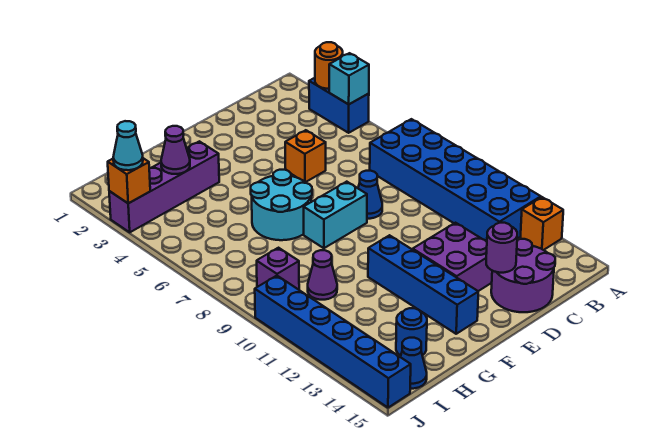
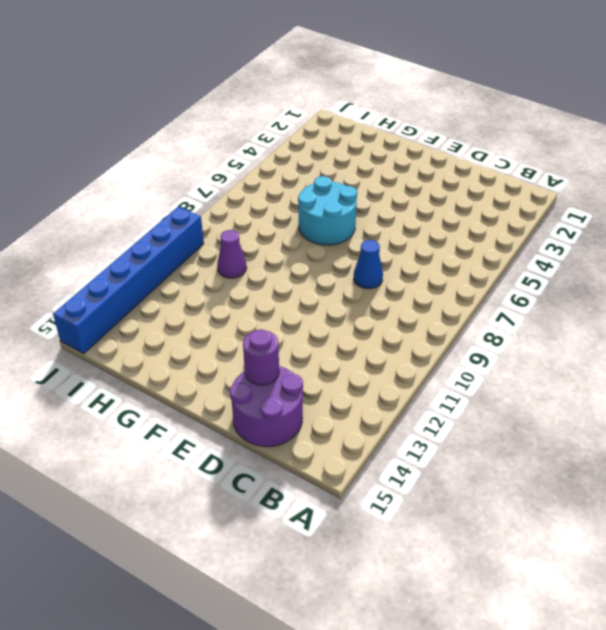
none -> blue brick A3:A4 level 1
none -> blue brick A7:B12 level 1
none -> orange brick A13 level 1

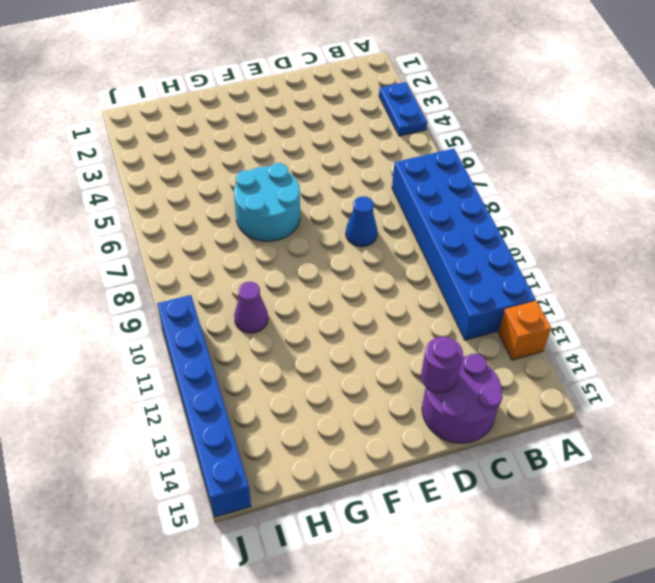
blue plate A3:A4 level 1 -> blue brick A3:A4 level 1
none -> orange brick D5 level 1
none -> purple brick D12:E13 level 1
none -> cyan brick E8:F8 level 1

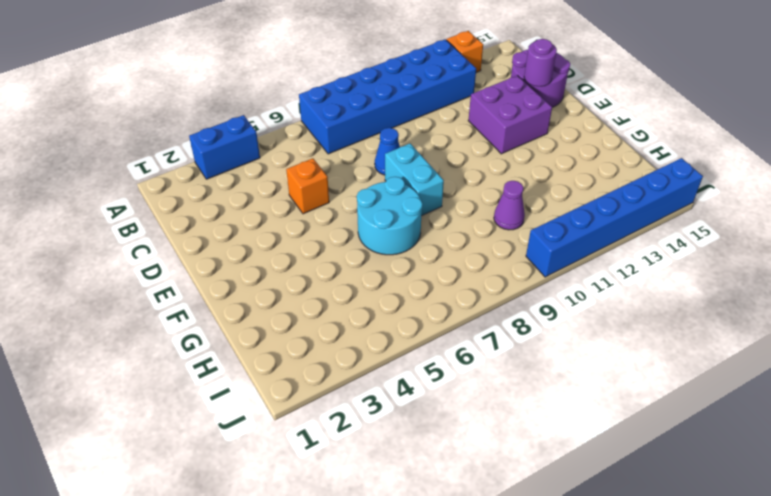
none -> blue brick F11:F14 level 1
none -> purple brick G3:J3 level 1
none -> blue round brick H14 level 1

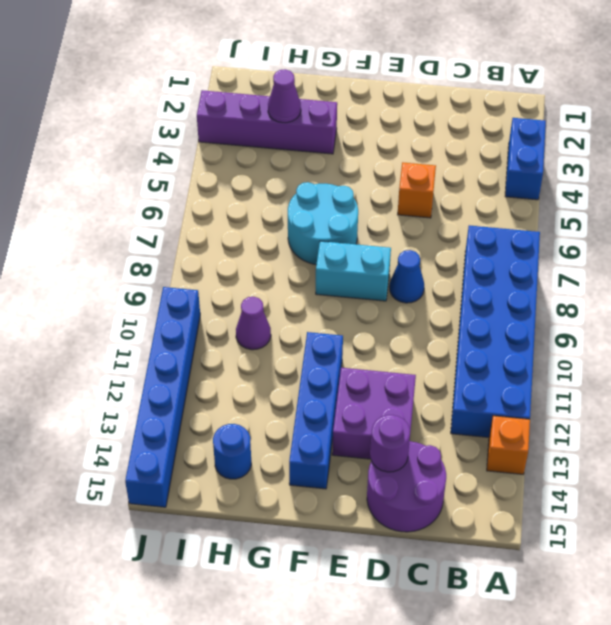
none -> purple brick I9 level 1
none -> blue cone I15 level 1
none -> orange round brick A3 level 2

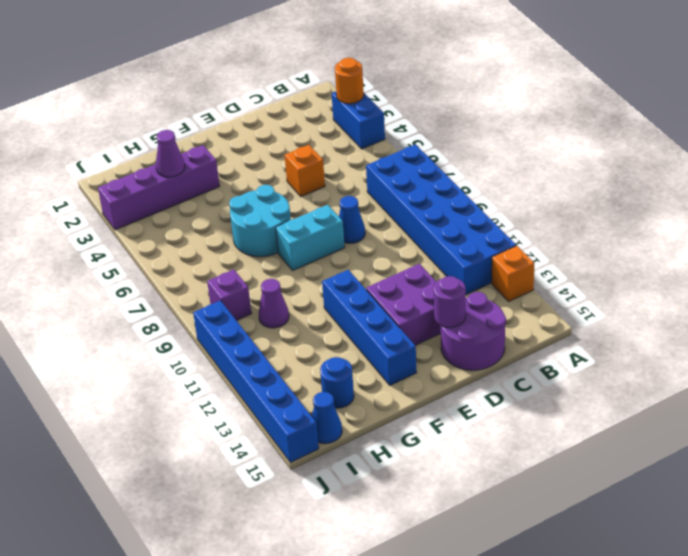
none -> cyan brick A4 level 2
none -> orange brick J3 level 2
none -> cyan cone J3 level 3

